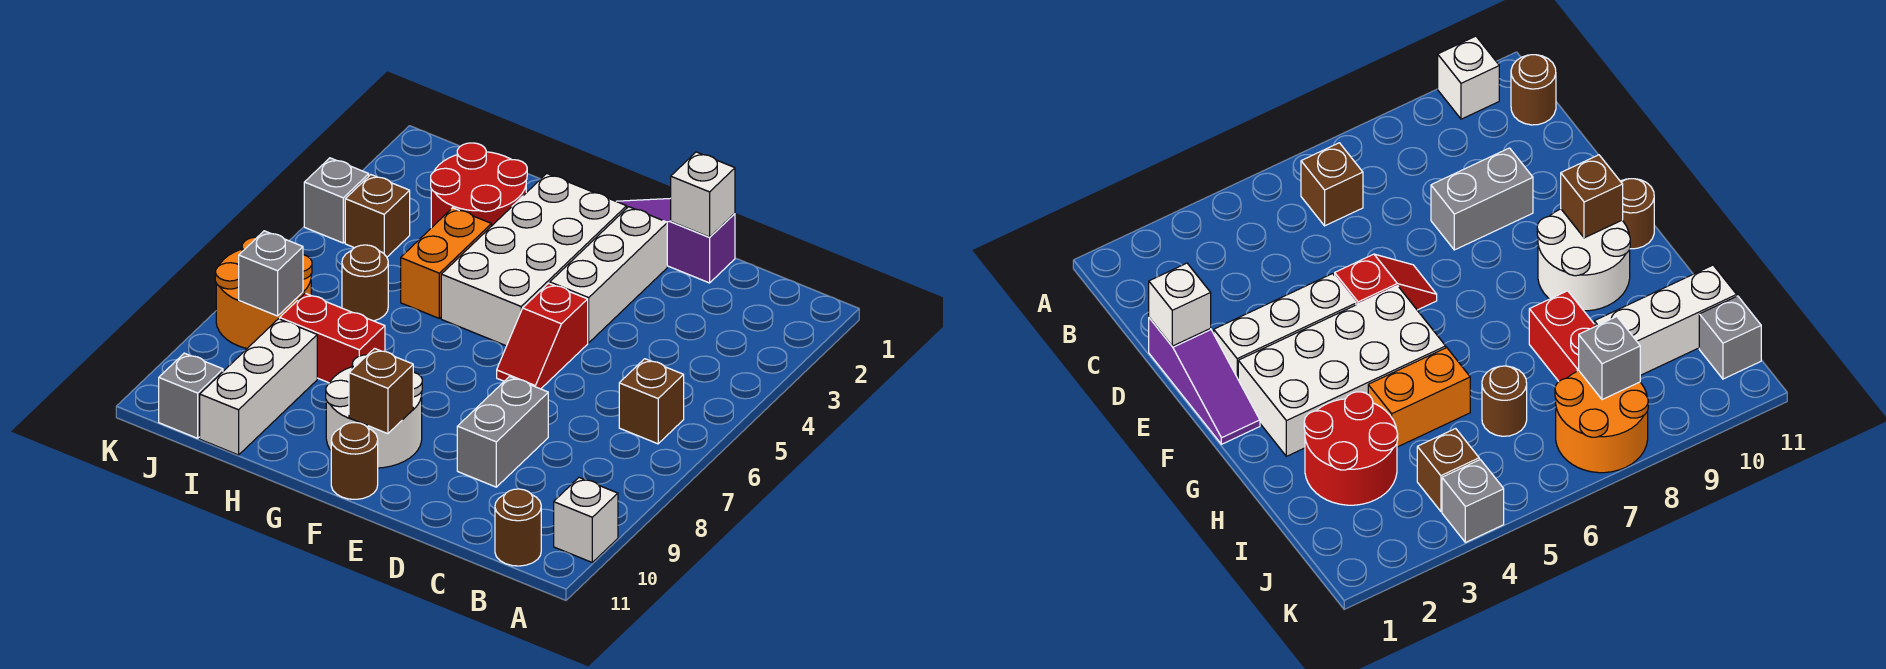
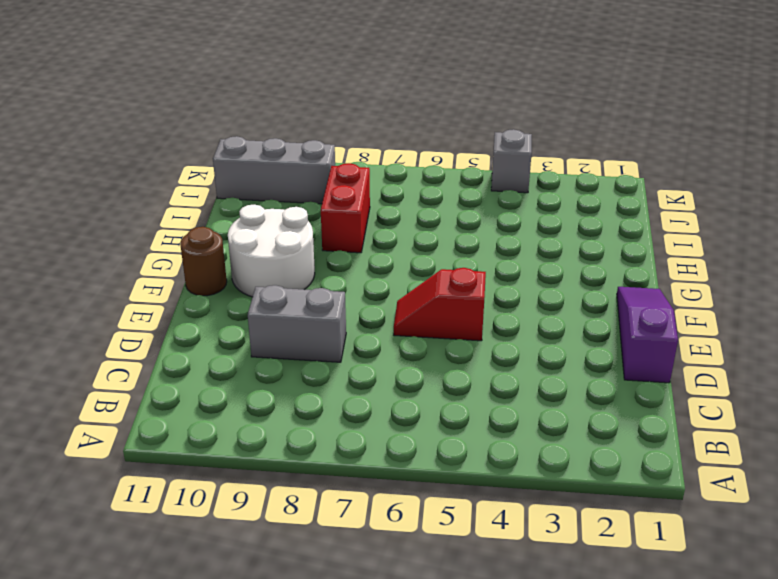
grey brick J9:J11 level 1 -> grey brick J11 level 1
none -> white brick A10 level 1
none -> brown brick B6 level 1
none -> brown round brick B11 level 1

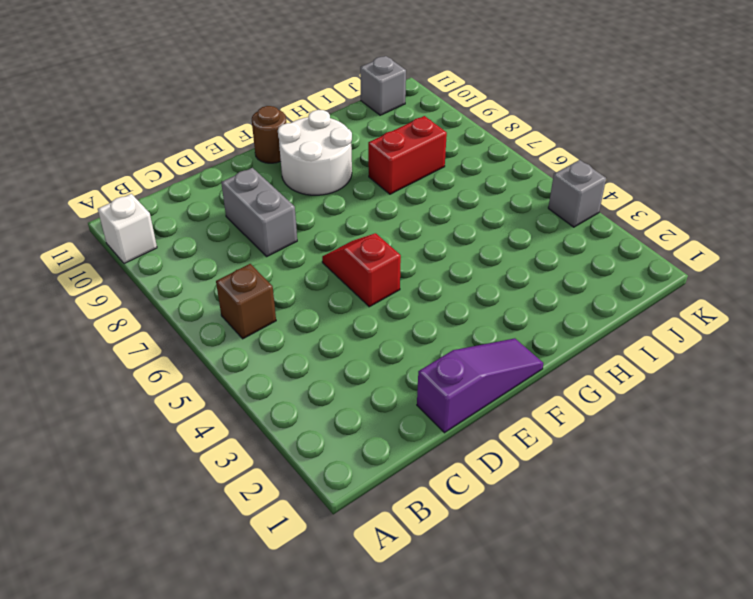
none -> brown round brick B11 level 1
none -> white brick E2:E4 level 1
none -> white brick F2:G5 level 1

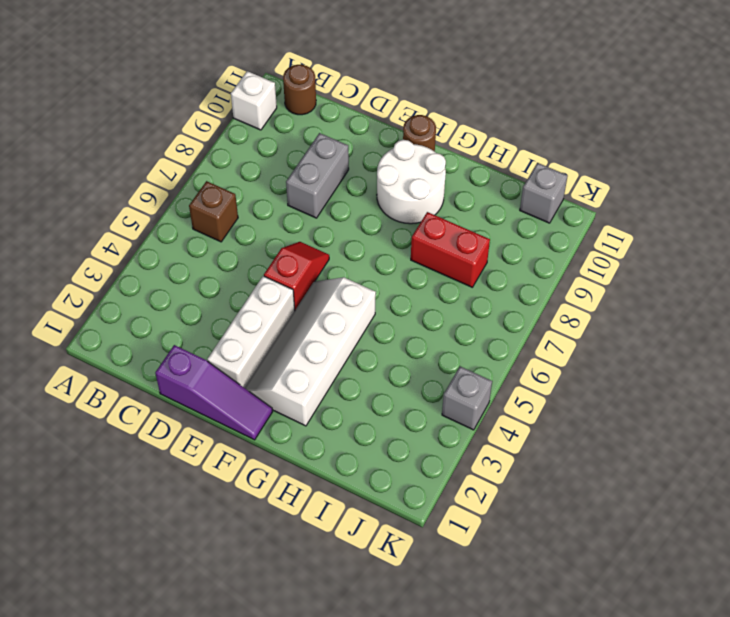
white slope F2:G5 level 1 top G -> white brick F2:G5 level 1
none -> red round brick H2:I3 level 1
none -> orange brick H4:H5 level 1
none -> brown round brick I6 level 1

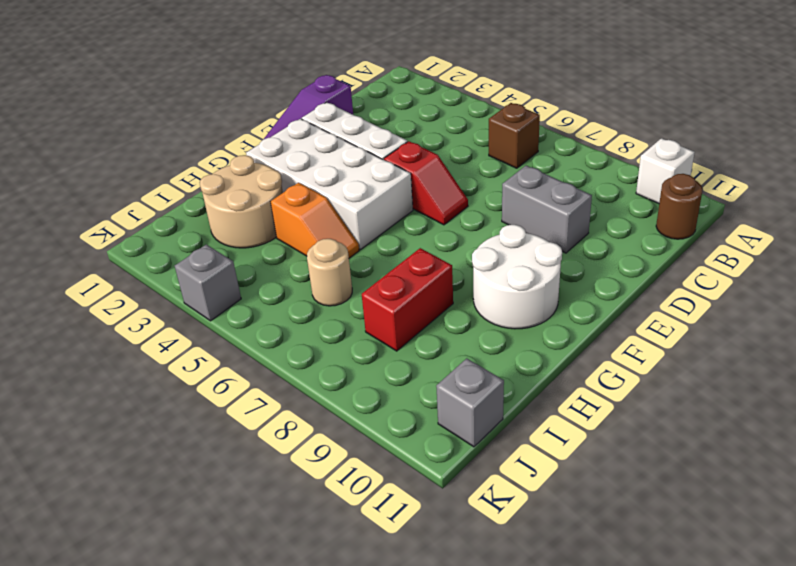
tan round brick H2:I3 level 1 -> red round brick H2:I3 level 1
orange slope H4:H5 level 1 top 4 -> orange brick H4:H5 level 1
tan round brick I6 level 1 -> brown round brick I6 level 1
none -> brown round brick F11 level 1
none -> white brick I9:I11 level 1
none -> brown brick J4 level 1

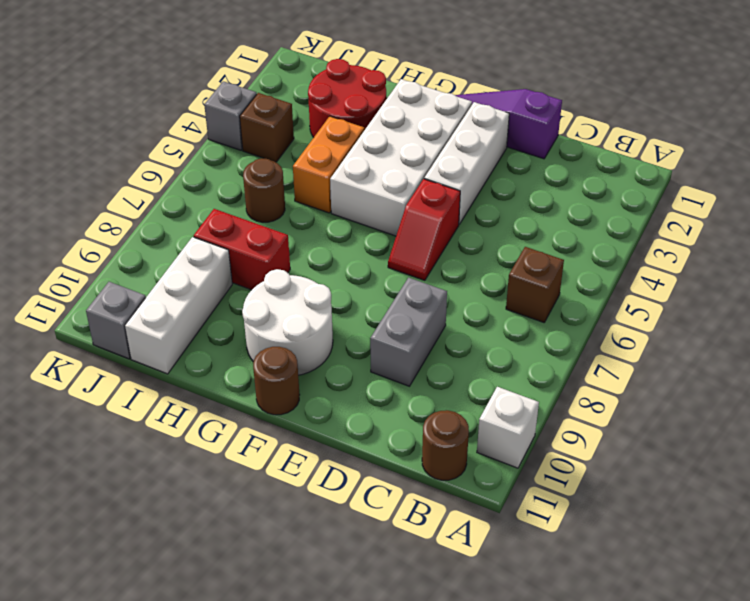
none -> orange round brick J7:K8 level 1
none -> white brick D1 level 2
none -> brown brick F10 level 2

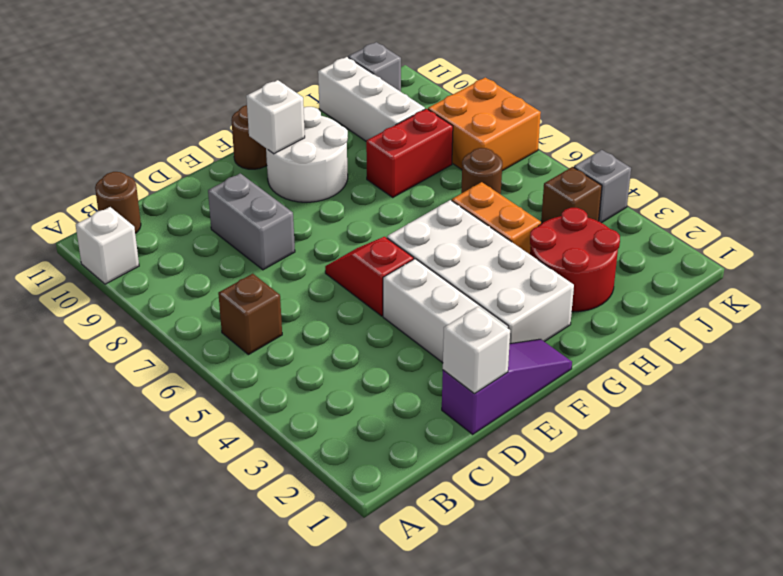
white brick F10 level 2 -> brown brick F10 level 2
orange brick J7:K8 level 1 -> orange round brick J7:K8 level 1
none -> grey brick J8 level 2

